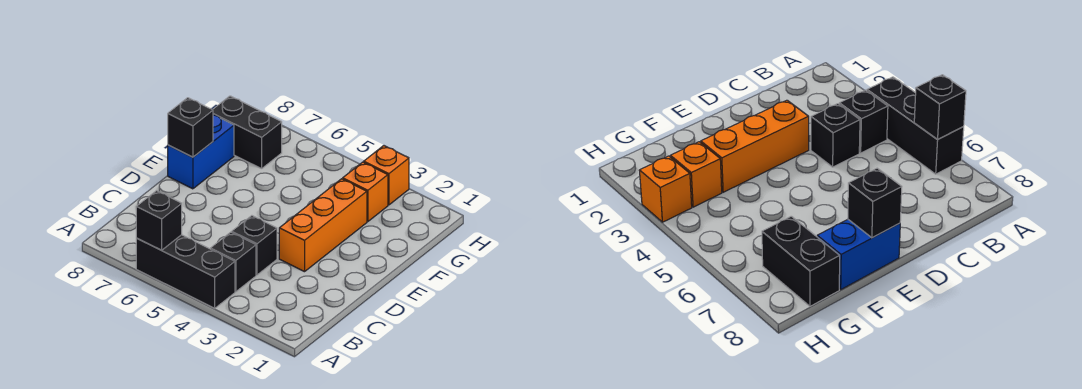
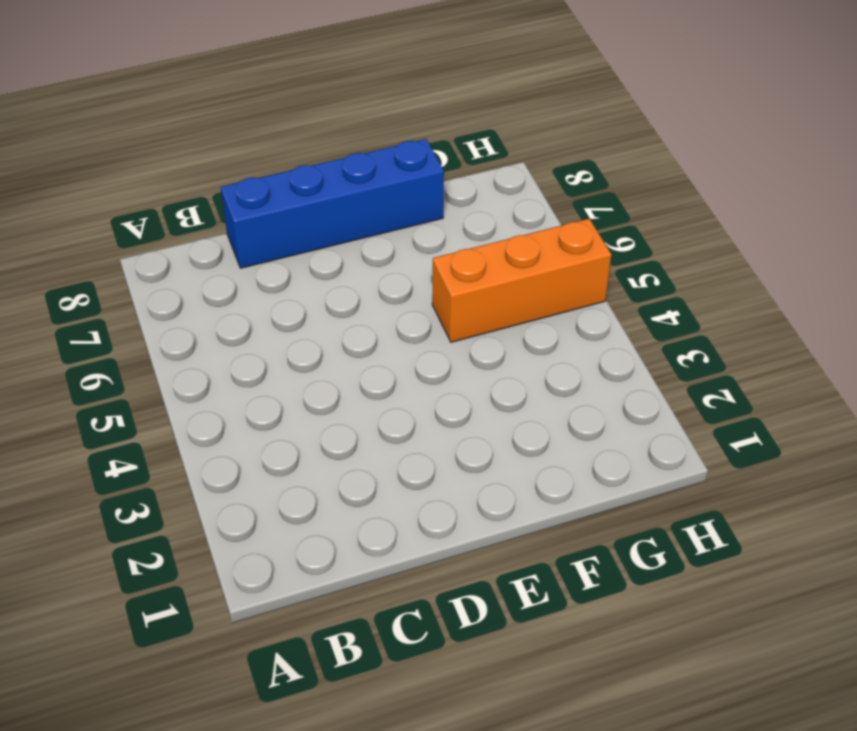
blue brick C8:F8 level 1 -> blue brick E8:F8 level 1
orange brick F5:H5 level 1 -> orange brick D3:F3 level 1
none -> black brick A4:A6 level 1
none -> black brick B4 level 1

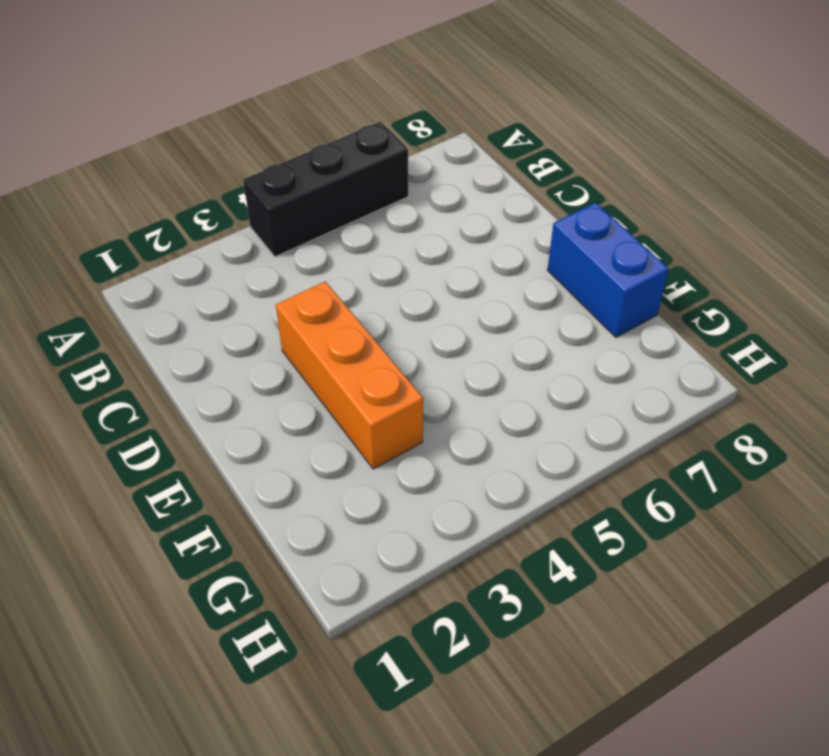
none -> black brick B4 level 1
none -> black brick C4 level 1

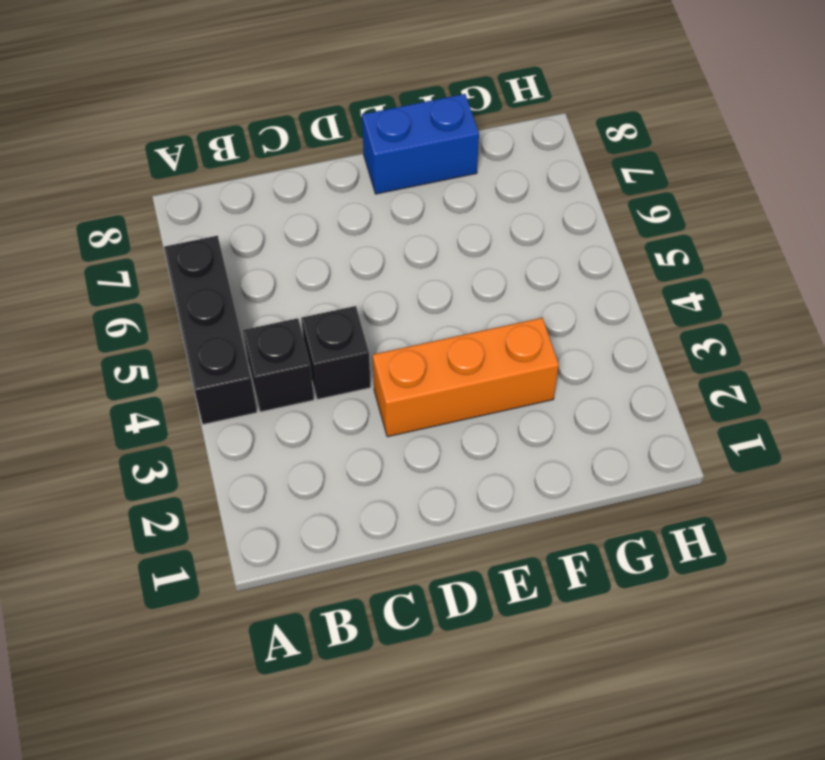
none -> orange brick G3 level 1
none -> black brick G7:G8 level 1

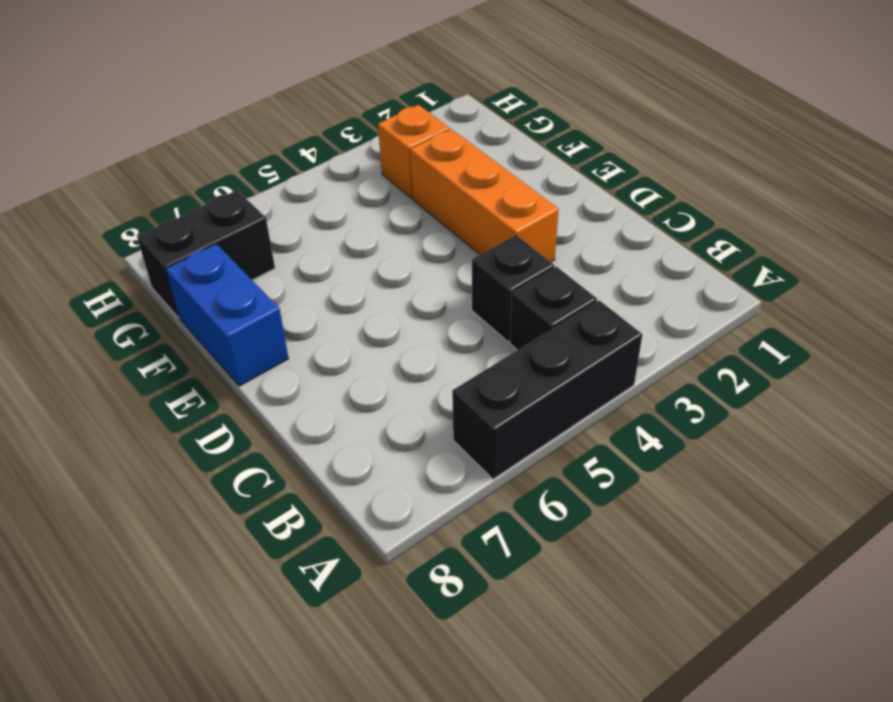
none -> orange brick H3 level 1
none -> black brick A6 level 2

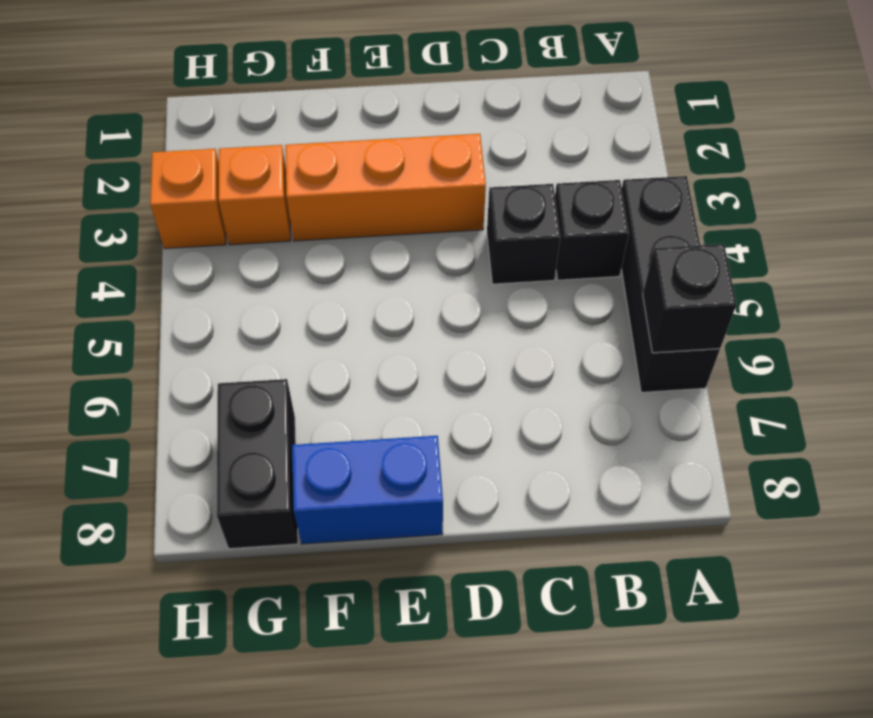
none -> black brick E8 level 2

